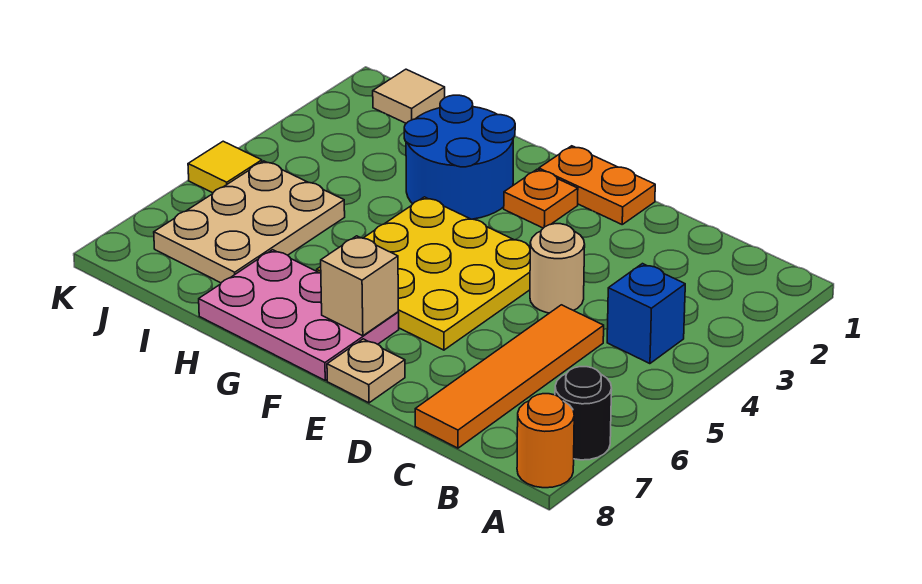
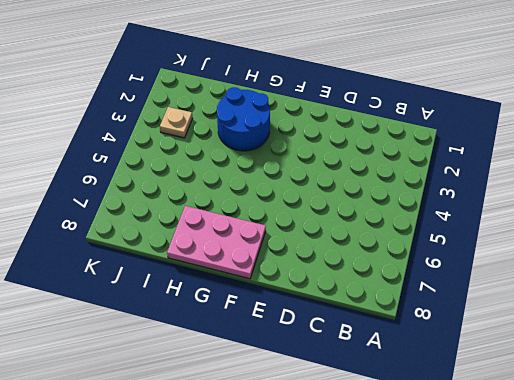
tan plate J3 level 1 -> tan plate E8 level 1
none -> black round brick A7 level 1
none -> orange round brick A8 level 1
none -> blue brick B4 level 1

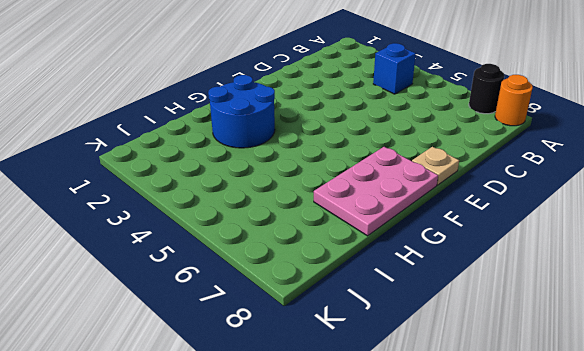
none -> orange tile C5:C8 level 1
none -> tan round brick D4 level 1
none -> orange plate E1:F1 level 1

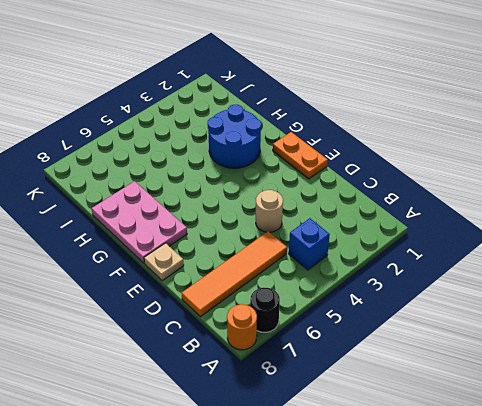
none -> yellow plate E4:G6 level 1
none -> orange plate F2 level 1
none -> tan plate I5:J7 level 1

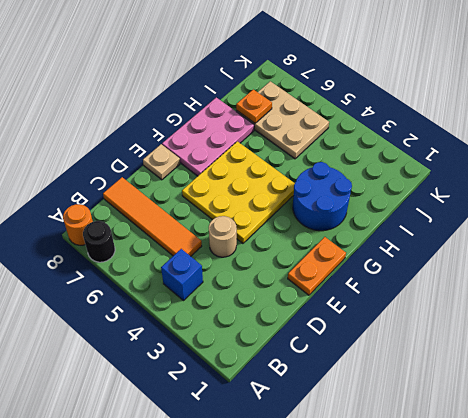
orange plate I7 level 2 -> orange plate F2 level 1
none -> tan tile J1 level 1
none -> yellow tile K5 level 1
none -> tan brick F7 level 2

